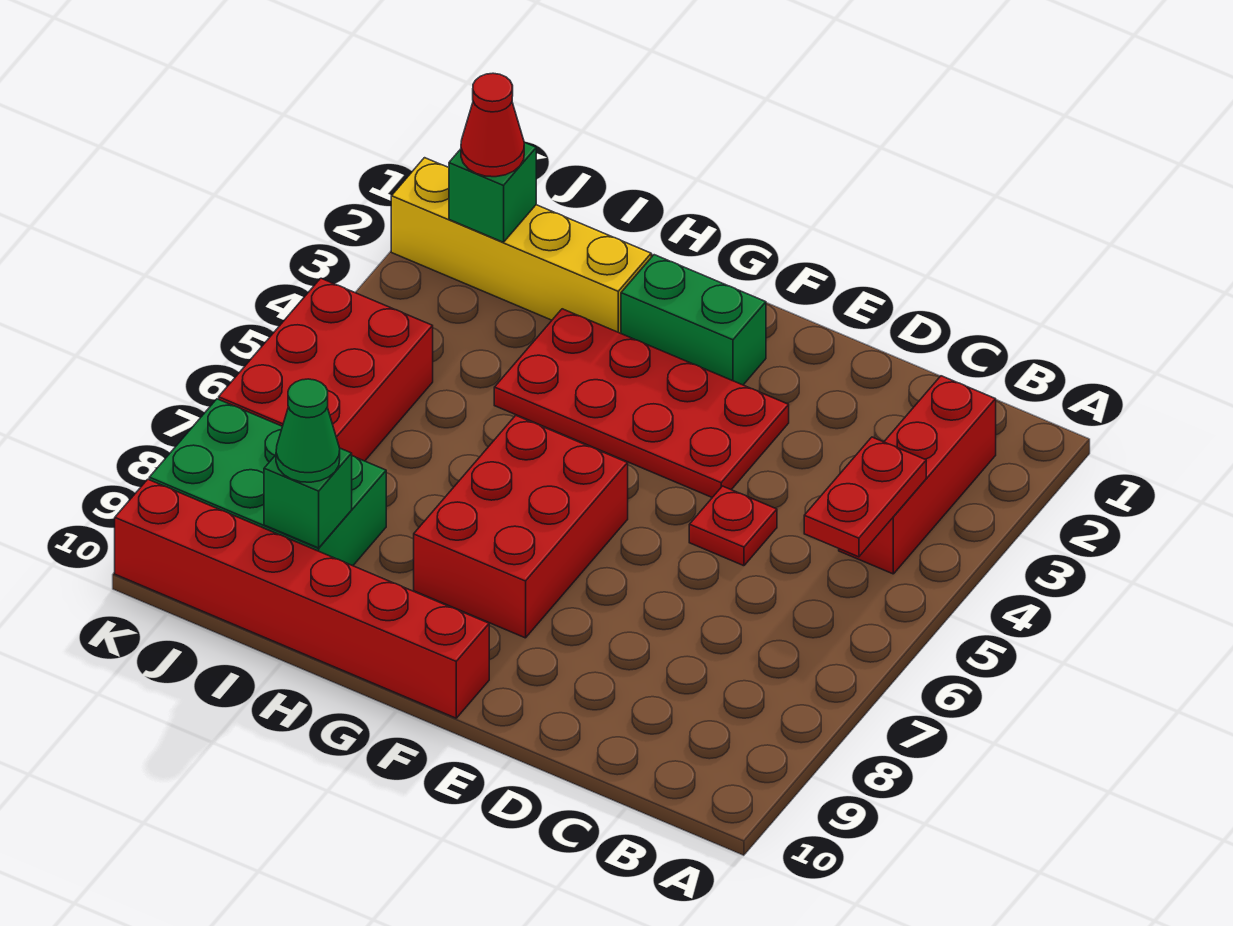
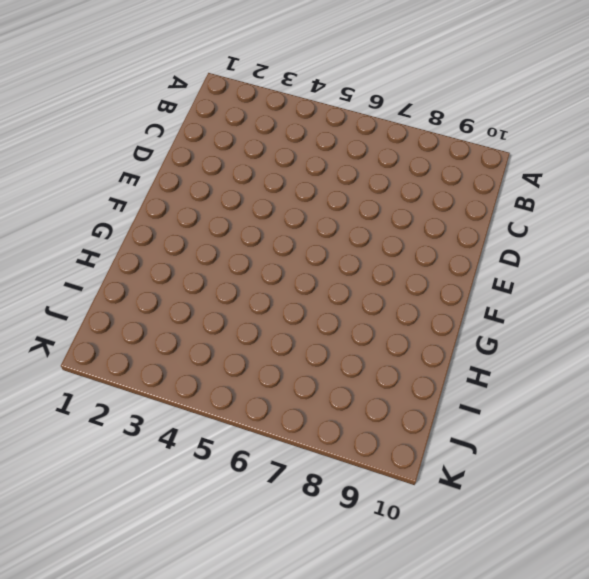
none -> red brick B2:B4 level 1
none -> red plate D5 level 1
none -> red plate E3:H4 level 1

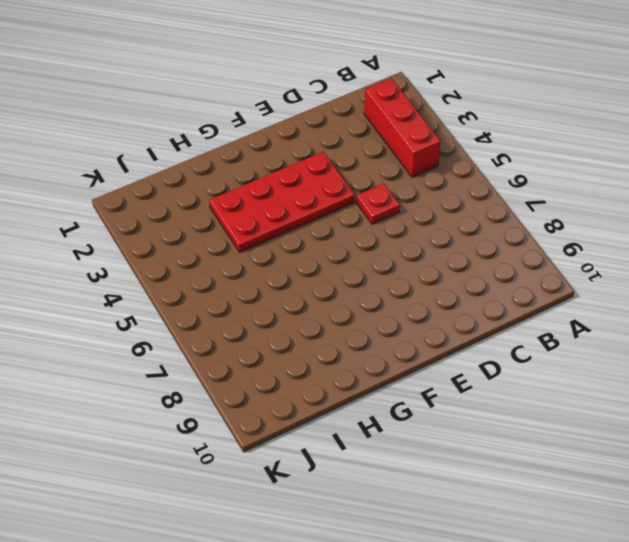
none -> green brick F2:G2 level 1
none -> red brick F6:G8 level 1
none -> red brick F10:K10 level 1

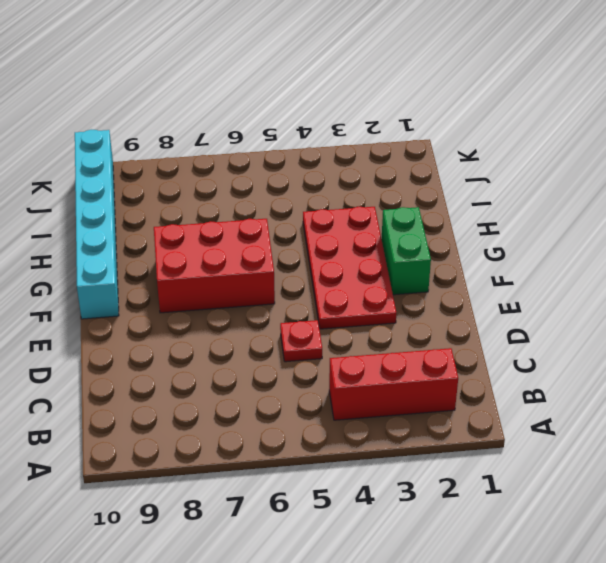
cyan brick F10:K10 level 1 -> red brick F10:K10 level 1
none -> yellow brick H2:K2 level 1
none -> green brick I8:K9 level 1
none -> red brick J5:K7 level 1

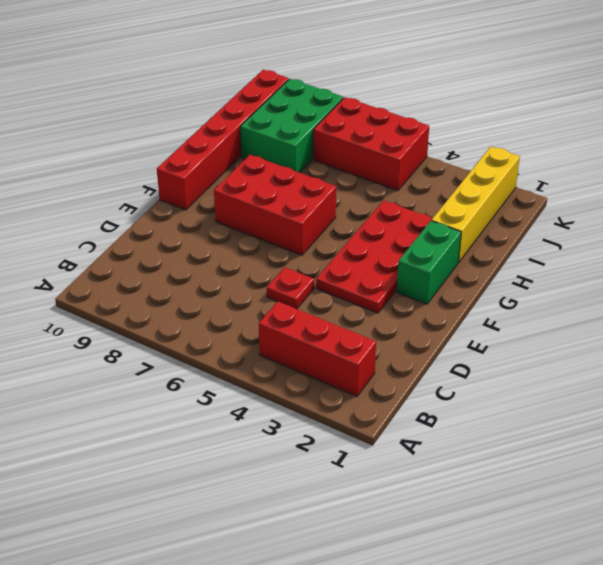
none -> red plate B4:B5 level 2
none -> green brick I9 level 2
none -> green brick J2 level 2

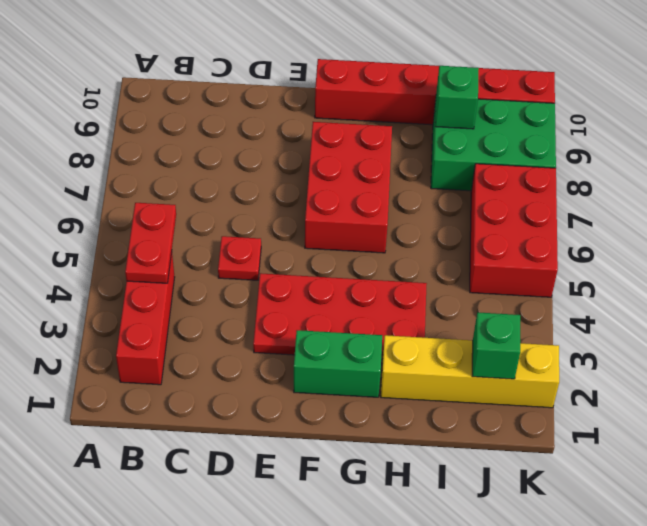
none -> green cone I9 level 3
none -> red cone J2 level 3

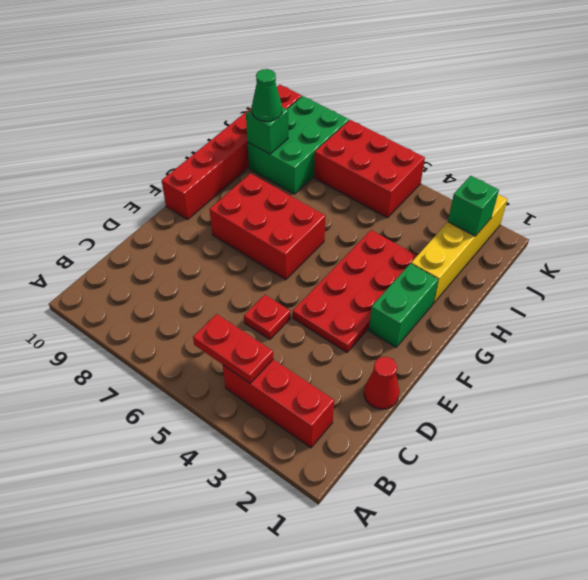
red cone D1 level 1 -> red cone J2 level 3

